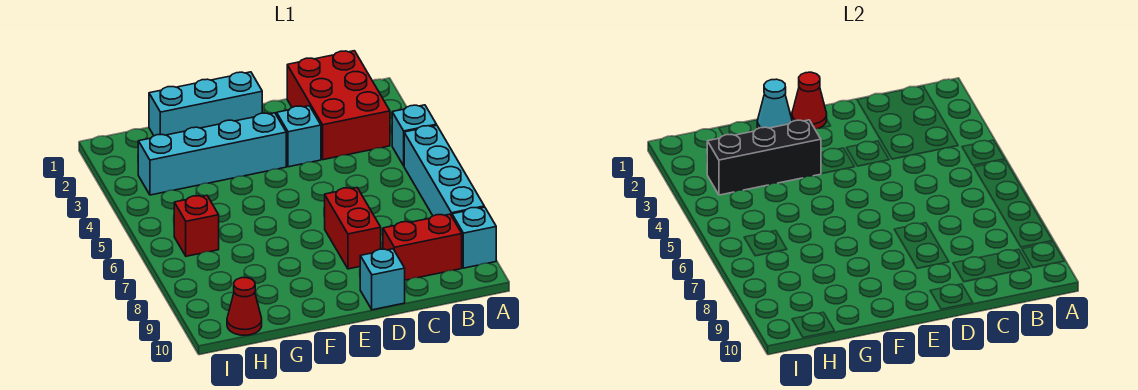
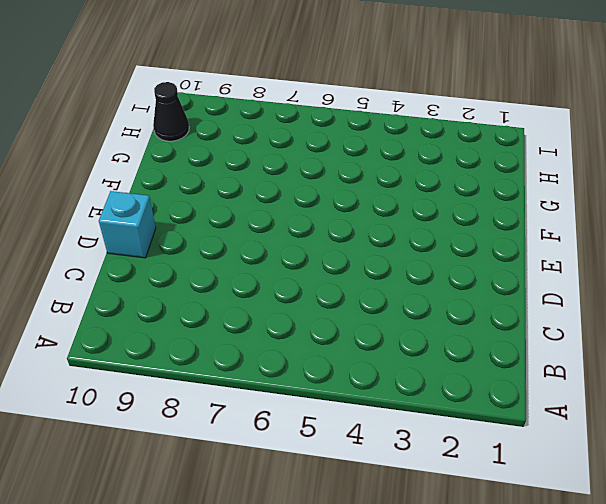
black cone H10 level 1 -> red cone H10 level 1
none -> cyan brick A4 level 1
none -> cyan brick A5:A8 level 1
none -> cyan brick A9 level 1

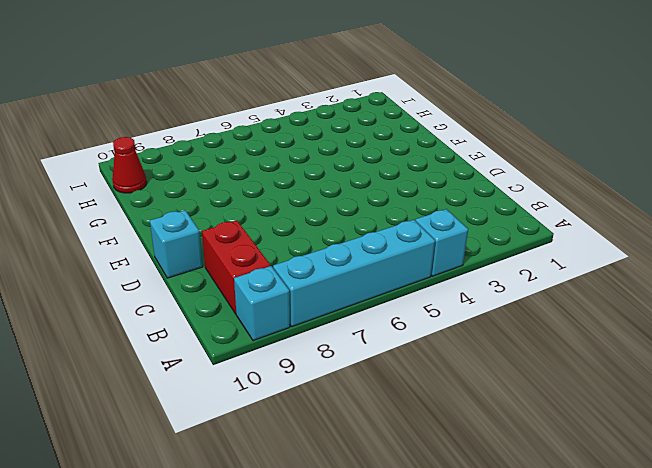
none -> red brick B1:C3 level 1
none -> cyan brick D3 level 1
none -> red brick D7:D8 level 1

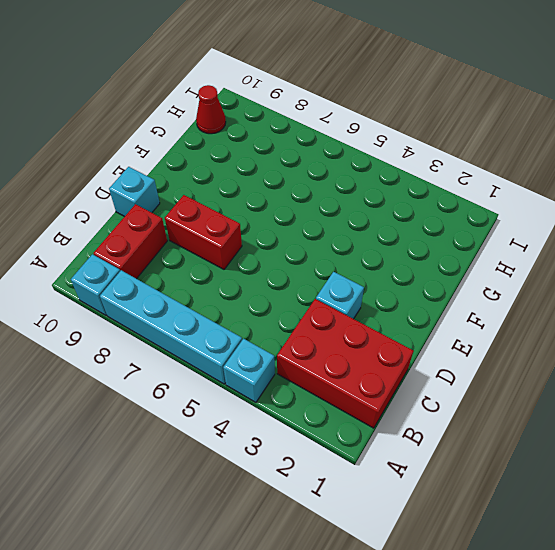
none -> cyan brick E1:G1 level 1
none -> cyan brick E3:H3 level 1
none -> red brick H6 level 1

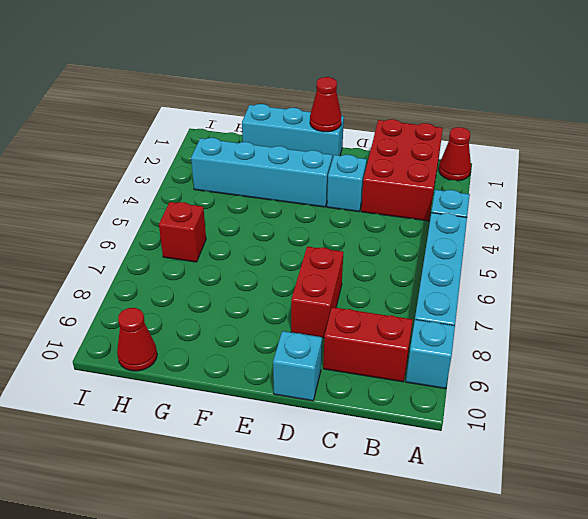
red cone A1 level 1 -> none
none -> cyan cone F1 level 2
none -> black brick F3:H3 level 2

